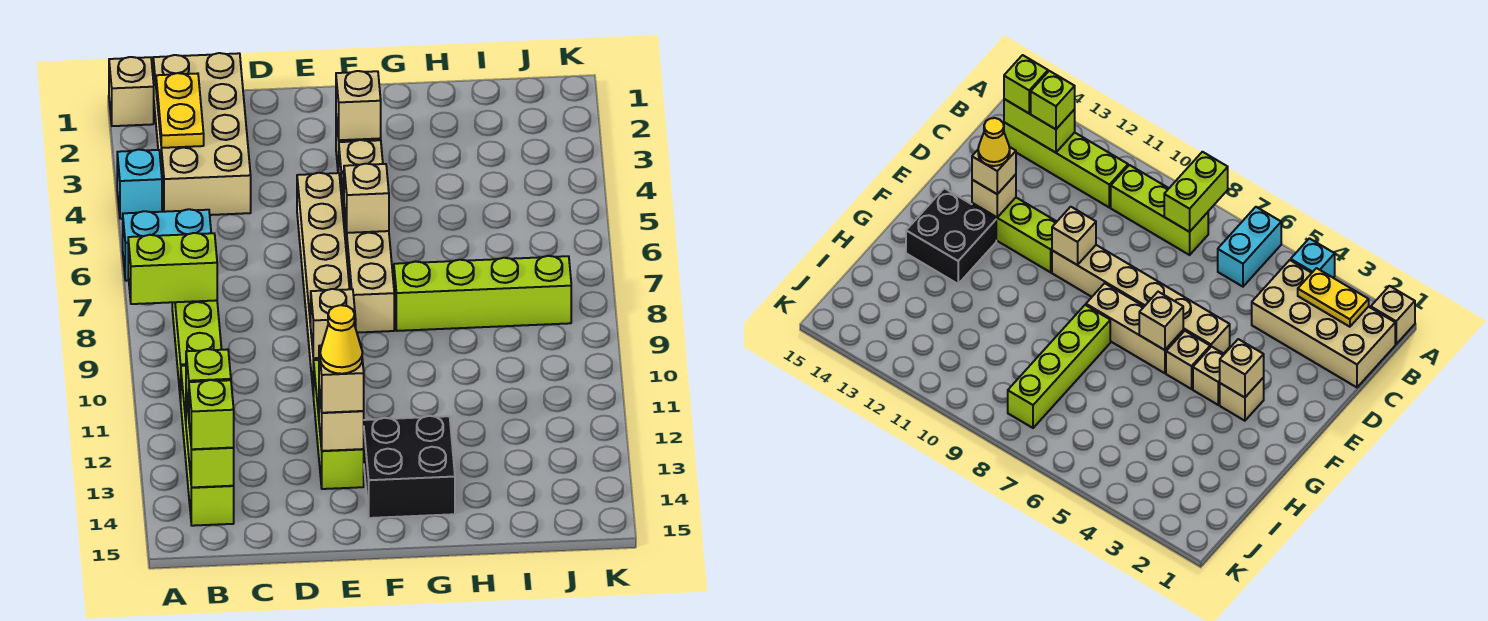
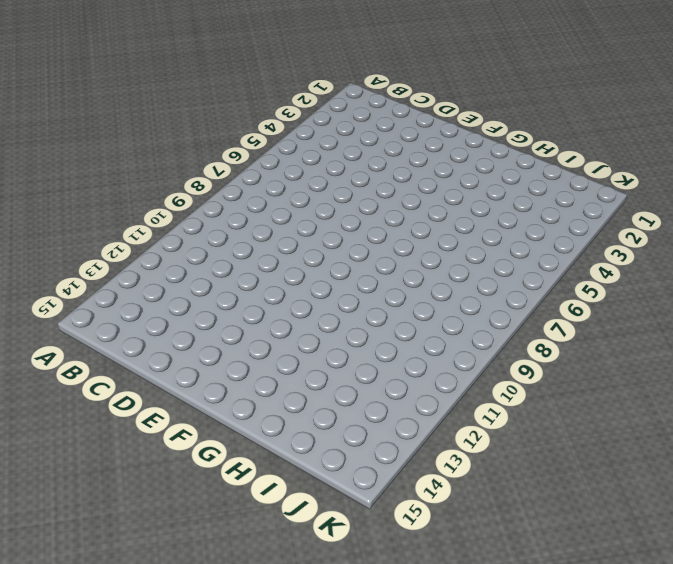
none -> tan brick A1 level 1
none -> cyan brick A4 level 1
none -> cyan brick A6:B6 level 1

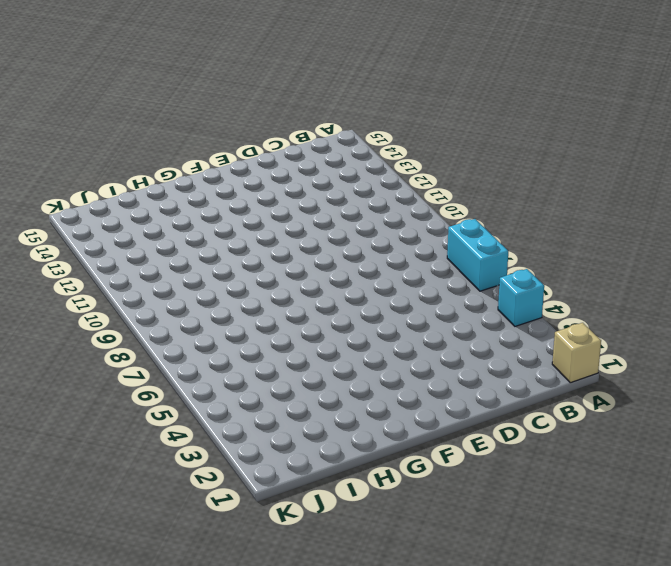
cyan brick A6:A7 level 1 -> cyan brick A6:B6 level 1
none -> tan brick B1:C4 level 1
none -> lime brick B8:B10 level 1
none -> lime brick B11:B14 level 1

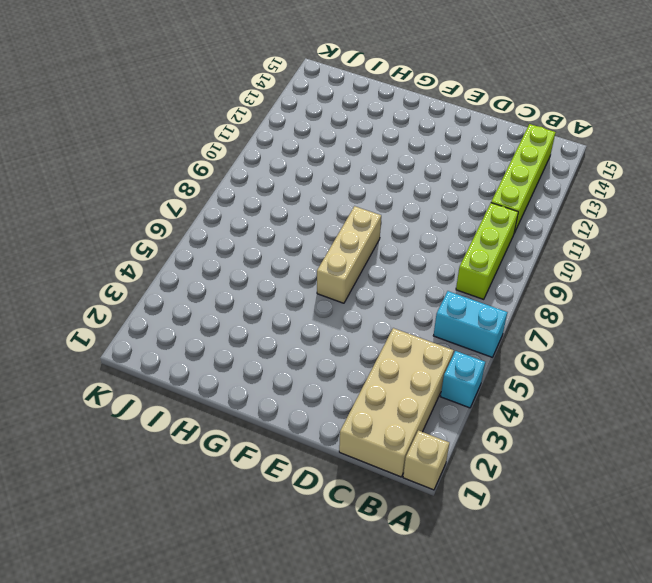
none -> tan brick E5:E10 level 1
none -> lime brick E11:E13 level 1
none -> tan brick F3 level 1

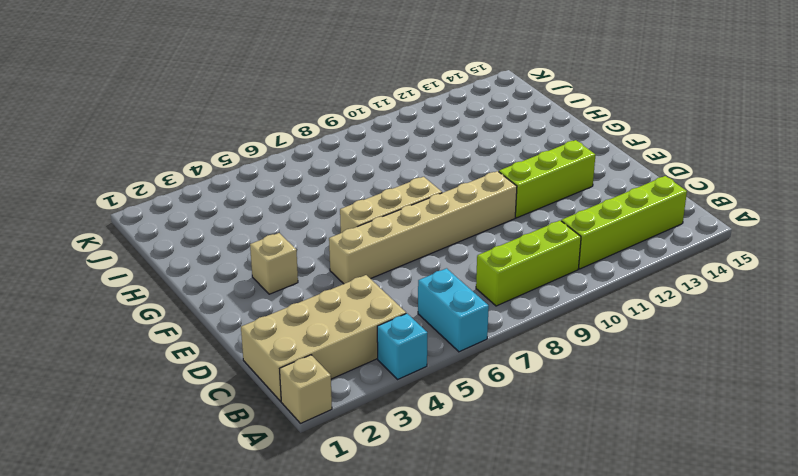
none -> tan brick F4 level 1
none -> tan brick F5 level 1
none -> black brick F13:G14 level 1

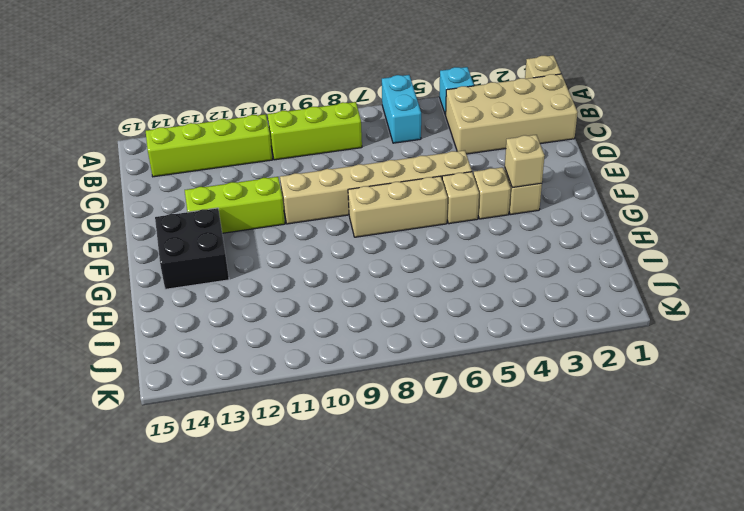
none -> lime brick G8:J8 level 1
none -> lime brick A8:B8 level 2
none -> yellow plate B2:B3 level 2

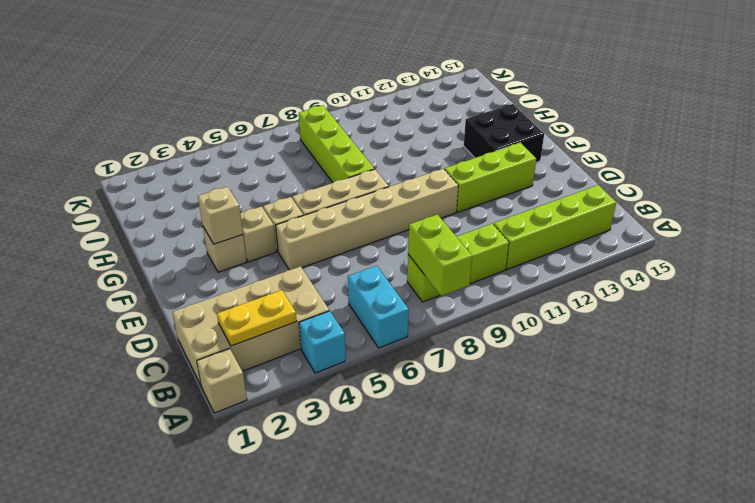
none -> lime brick B13:B14 level 2
none -> tan brick E10 level 2
none -> tan brick E13 level 2

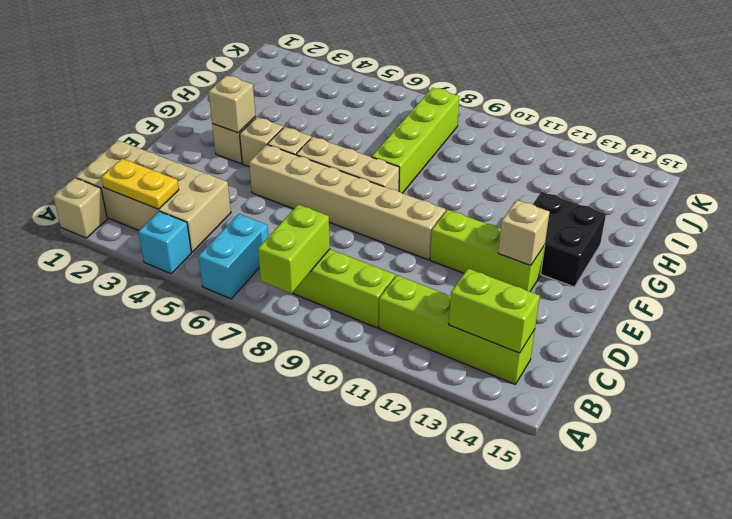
none -> tan brick E10 level 2
none -> tan brick F6 level 2
none -> lime brick B13 level 3

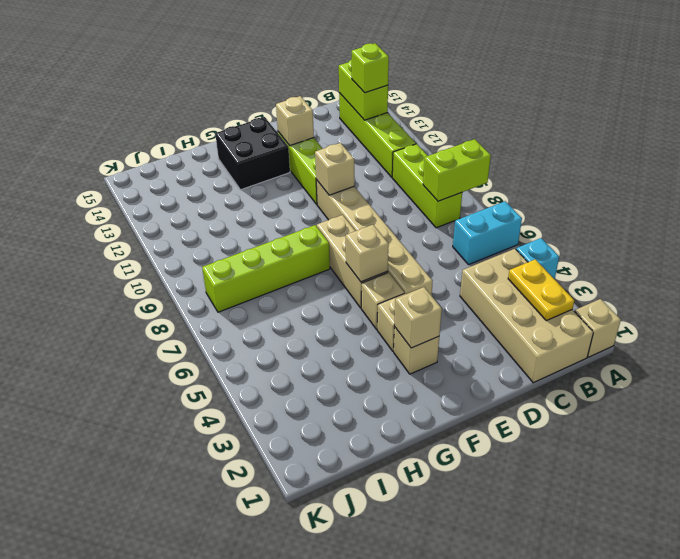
none -> lime brick B14 level 3
none -> tan brick E13 level 3
none -> yellow cone E13 level 4

